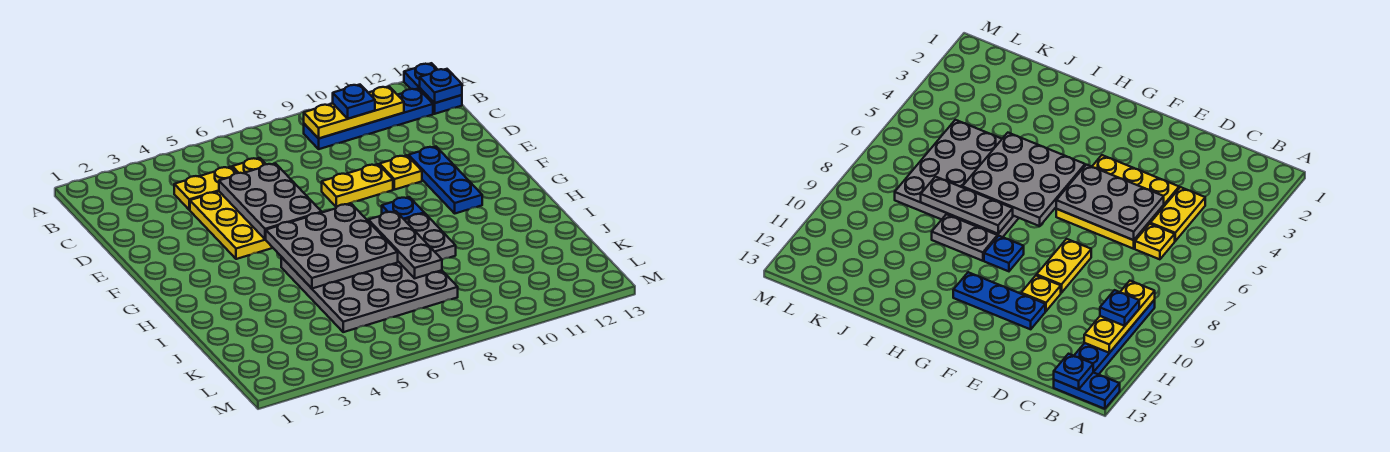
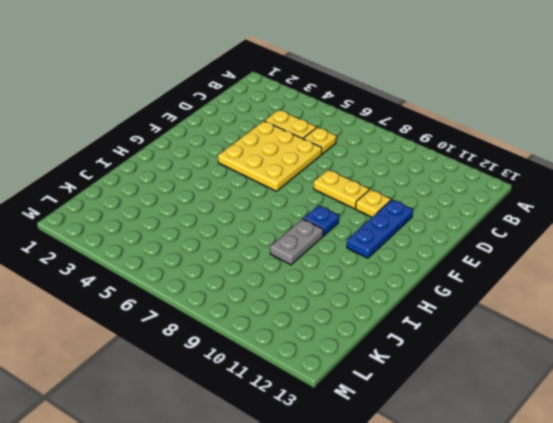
none -> blue plate A13:B13 level 1
none -> blue plate B9:B12 level 1
none -> grey plate H5:K8 level 1

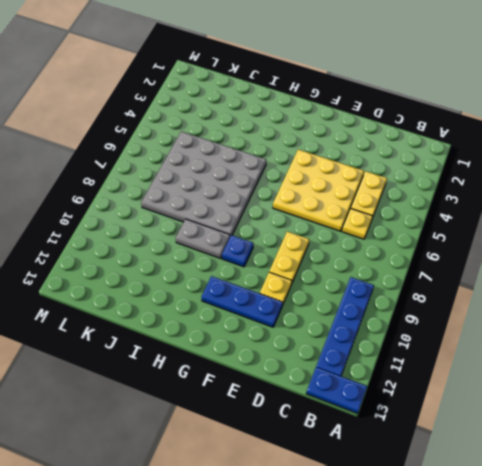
none -> yellow plate B9:B11 level 2
none -> blue plate B13 level 2
none -> grey plate D5:F6 level 2

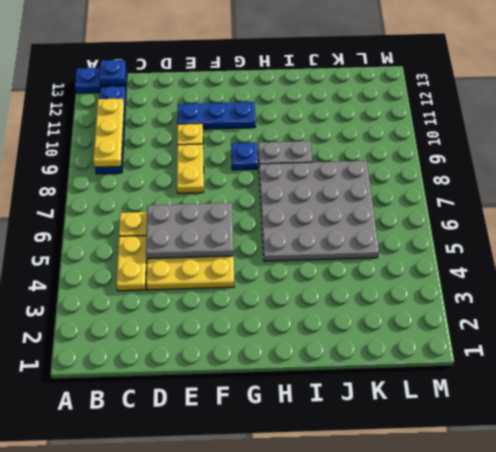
none -> grey plate G5:I7 level 2
none -> grey plate H8:J8 level 2
none -> blue plate B10 level 3

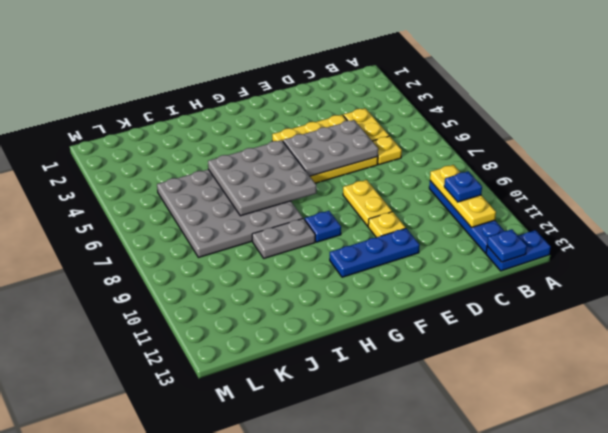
none -> grey plate H8:J8 level 2

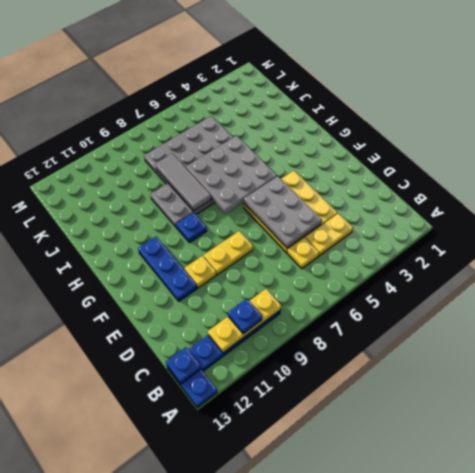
grey tile H8:J8 level 2 -> grey plate H8:J8 level 2

